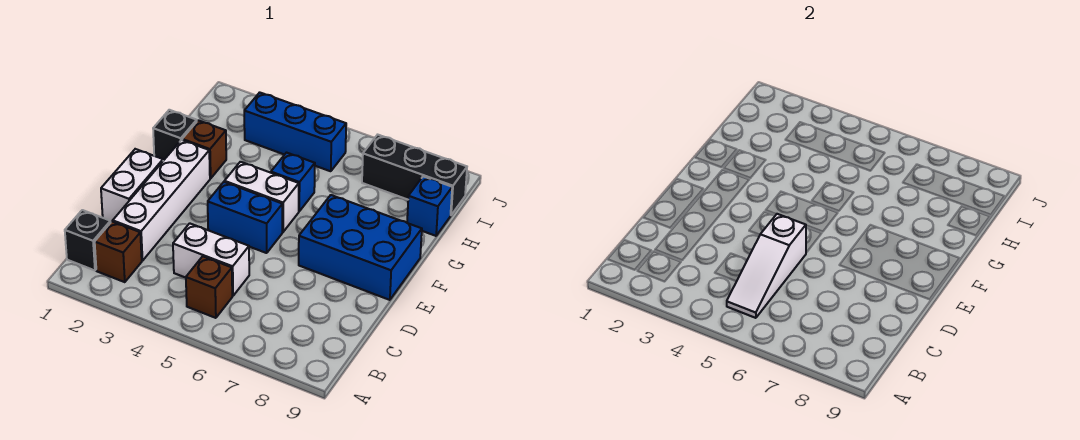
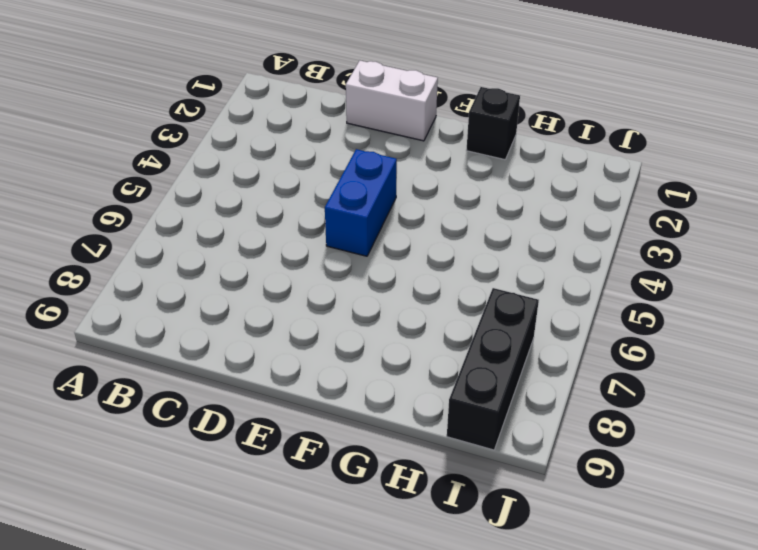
none -> black brick B1 level 1
none -> brown brick B2 level 1
none -> brown brick B5 level 1

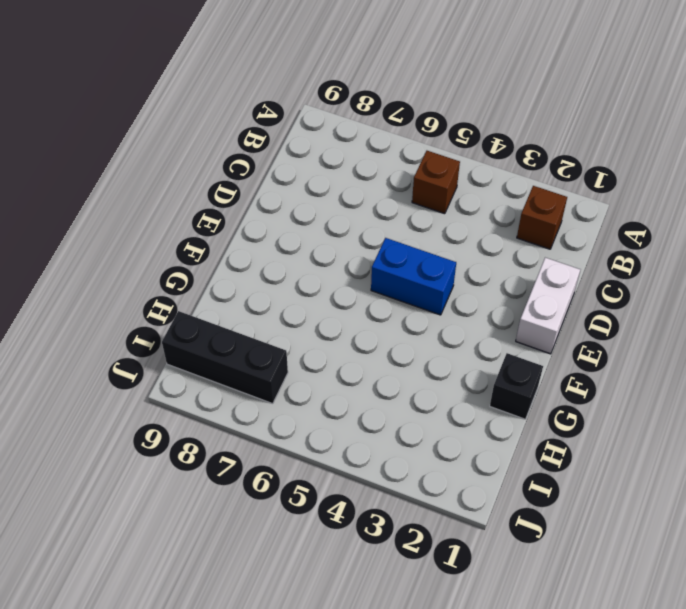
none -> black brick B1 level 1
none -> white brick C2:F2 level 1
none -> white brick C4:C5 level 1

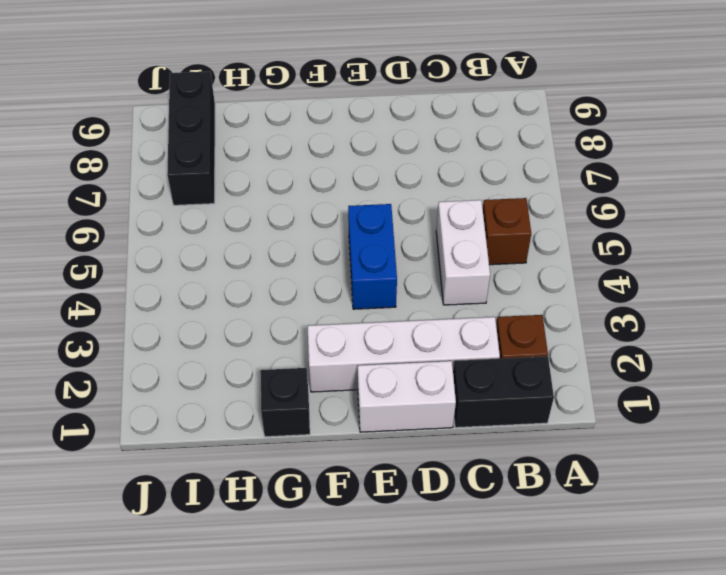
black brick B1:C1 level 1 -> black brick B1 level 1
none -> blue brick E7:F9 level 1
none -> white brick F4:F5 level 1
none -> brown brick G2 level 1

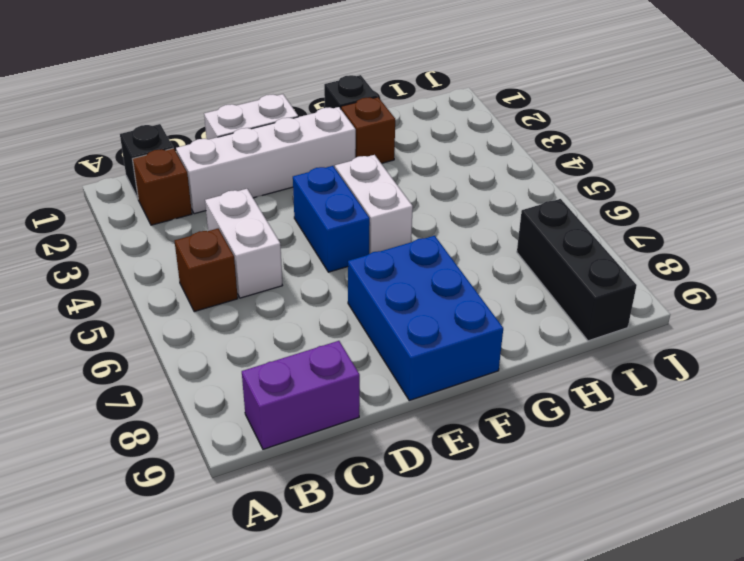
purple brick B9:C9 level 1 -> none
none -> blue brick G5 level 1
none -> blue brick H9 level 1
none -> blue brick I3:I5 level 1

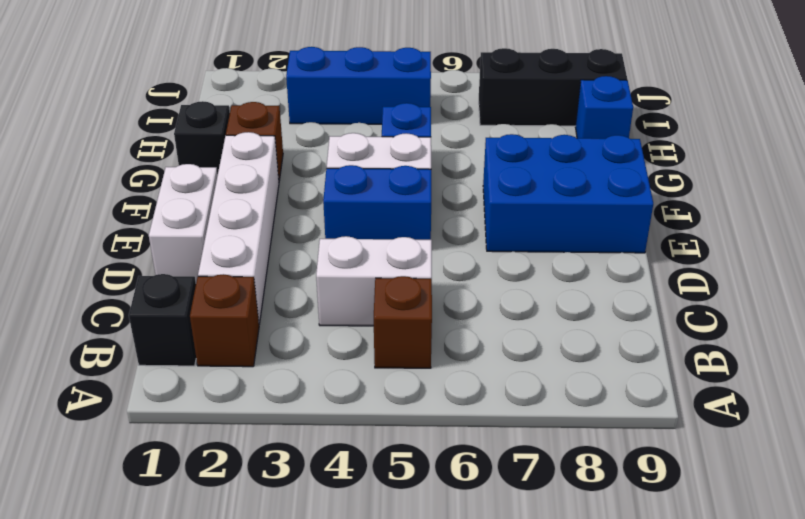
none -> white slope B5:D5 level 2 top D

